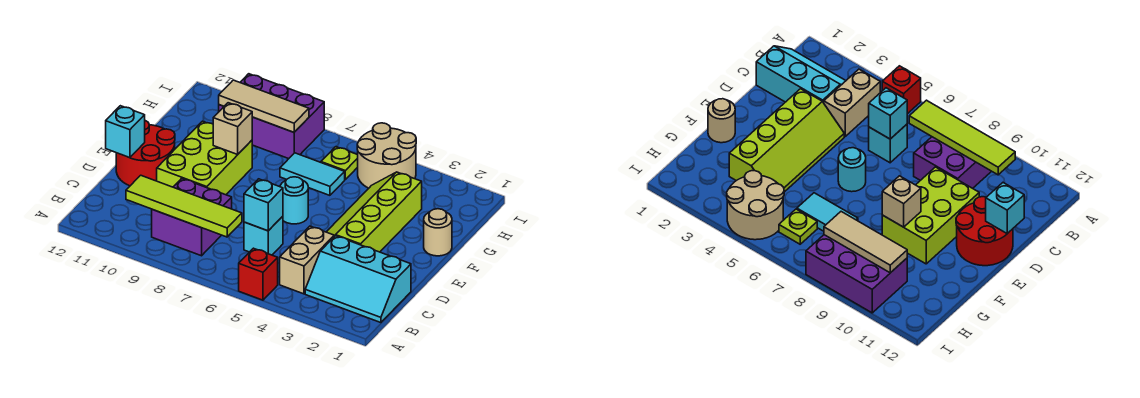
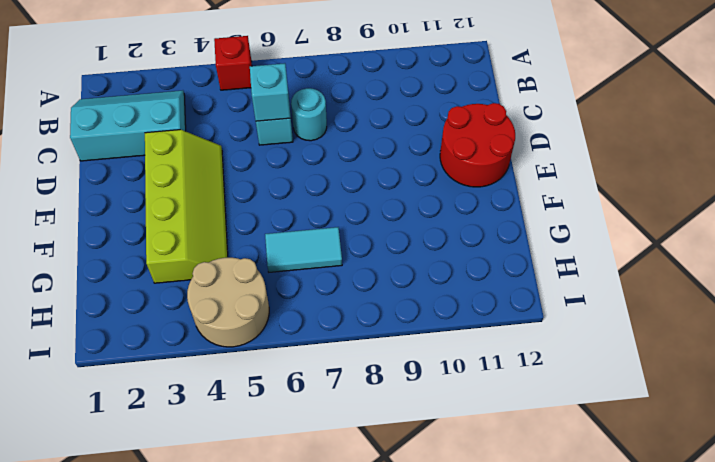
cyan round brick C7 level 1 -> cyan round brick E6 level 1
none -> tan brick B4:C4 level 1
none -> purple brick B8:C9 level 1
none -> lime brick D9:F10 level 1

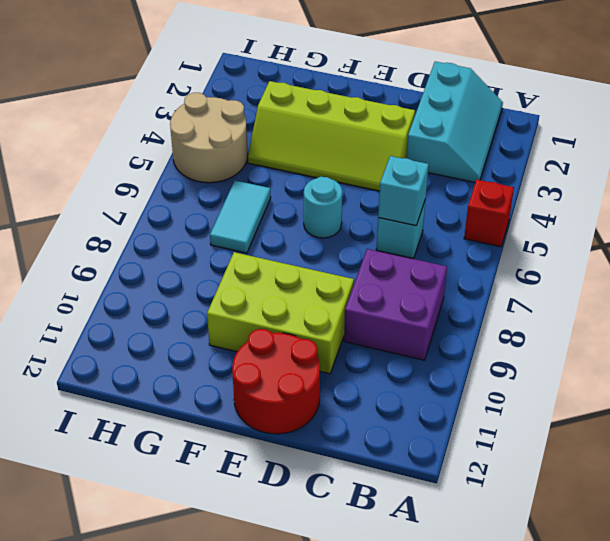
none -> tan brick B4:C4 level 1
none -> tan round brick F1 level 1
none -> lime plate H6 level 1

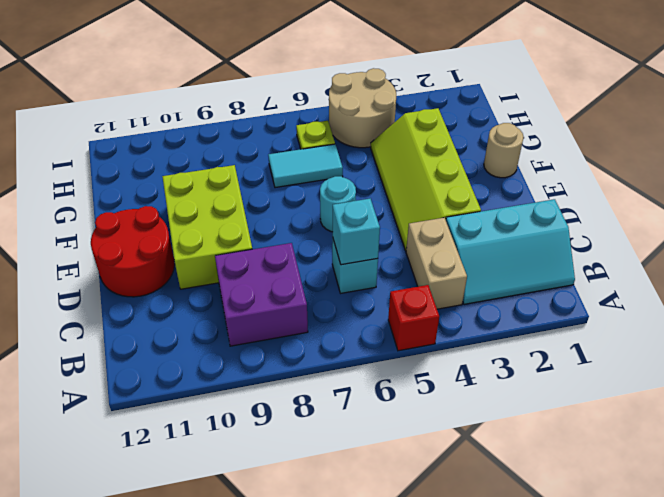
none -> purple brick H8:I10 level 1
none -> lime tile B7:B10 level 2
none -> cyan brick D12 level 2

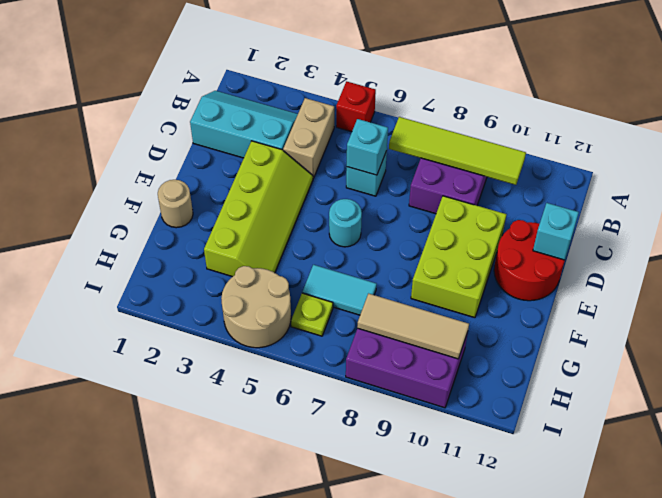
none -> tan brick F9 level 2

